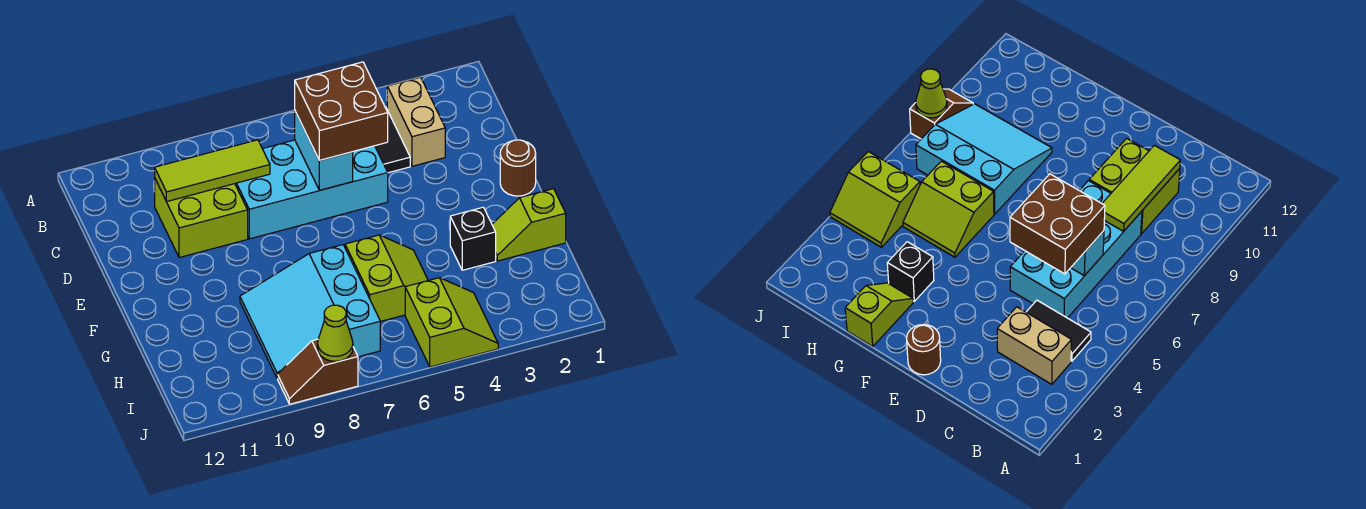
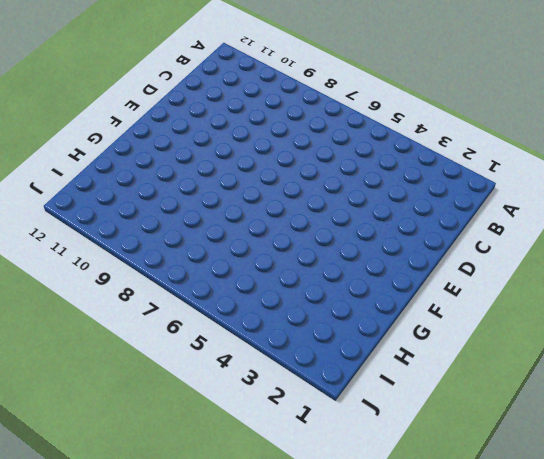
none -> tan brick B3:C3 level 1
none -> black tile B4:C4 level 1
none -> cyan brick C5:D8 level 1

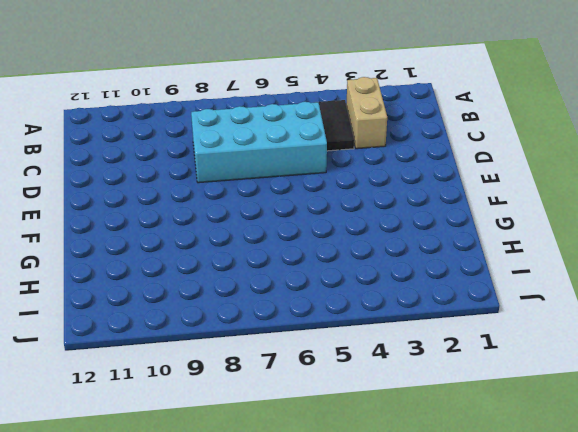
none -> lime brick C9:D10 level 1
none -> brown round brick E1 level 1
none -> lime slope G1:G2 level 1 top 1

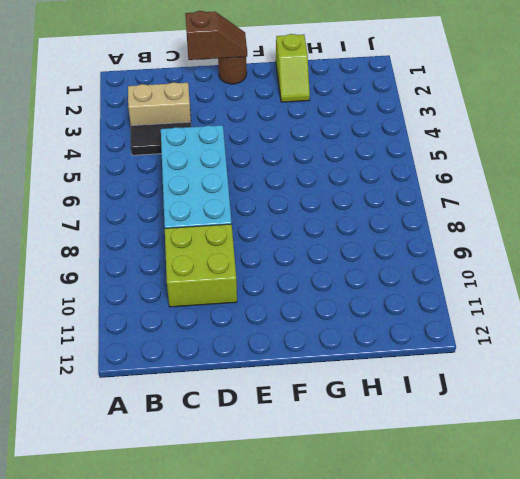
brown slope D1:E1 level 2 top D -> brown slope J8:J9 level 1 top 8
none -> black brick G3 level 1
none -> lime slope G5:H6 level 1 top 6
none -> cyan slope G7:I9 level 1 top 7

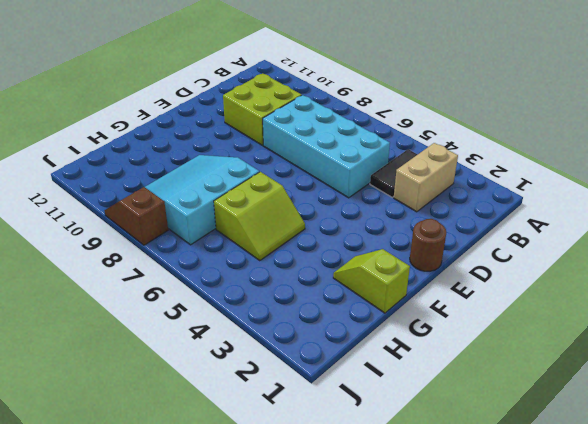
none -> black brick G3 level 1
none -> lime slope I4:J5 level 1 top 5
none -> cyan brick C6:D6 level 2

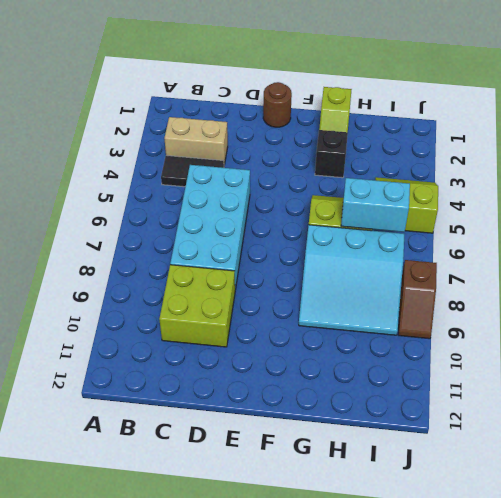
cyan brick H6:I6 level 2 -> cyan brick C6:D6 level 2
none -> lime tile C8:C10 level 2
none -> lime cone J8 level 2
none -> brown brick C5:D6 level 3

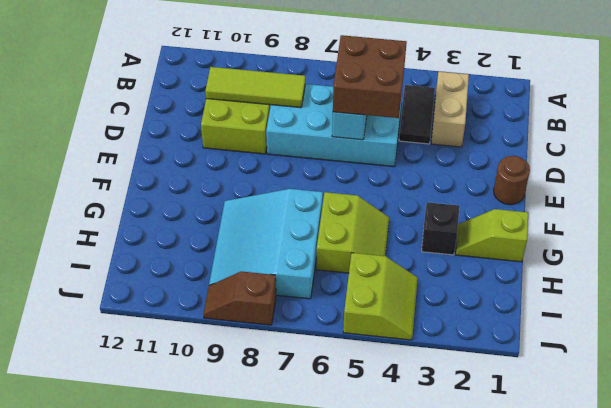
none -> lime cone J8 level 2

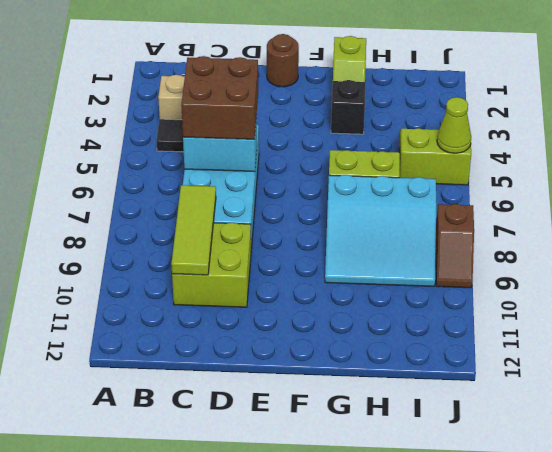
lime cone J5 level 2 -> lime cone J8 level 2

